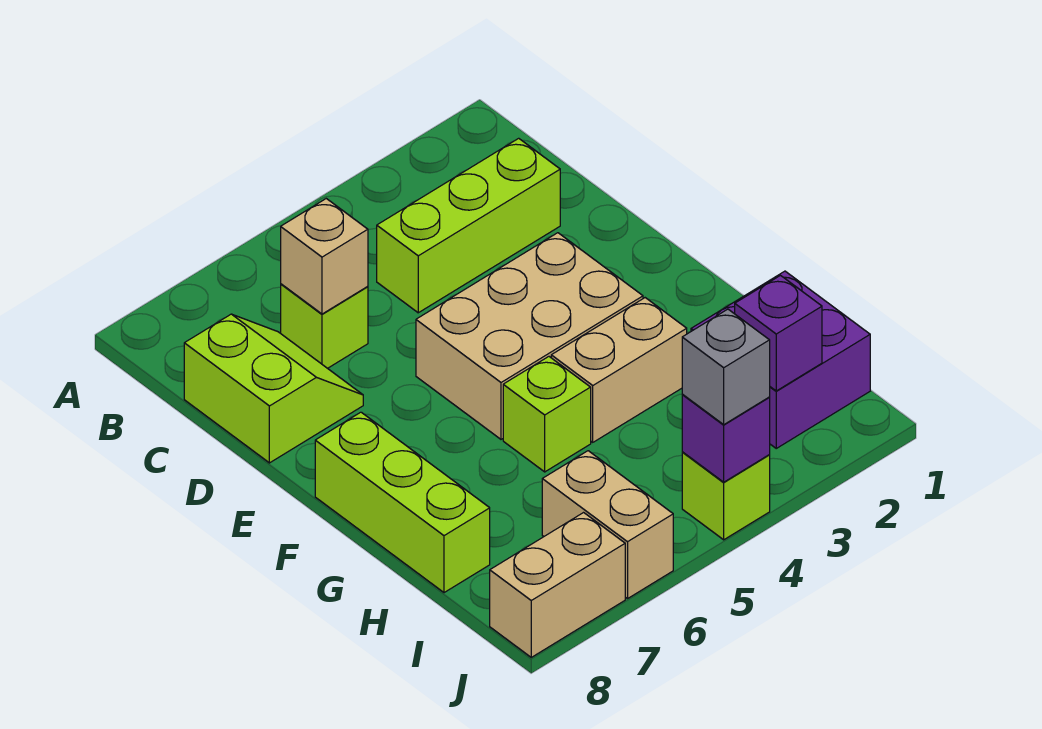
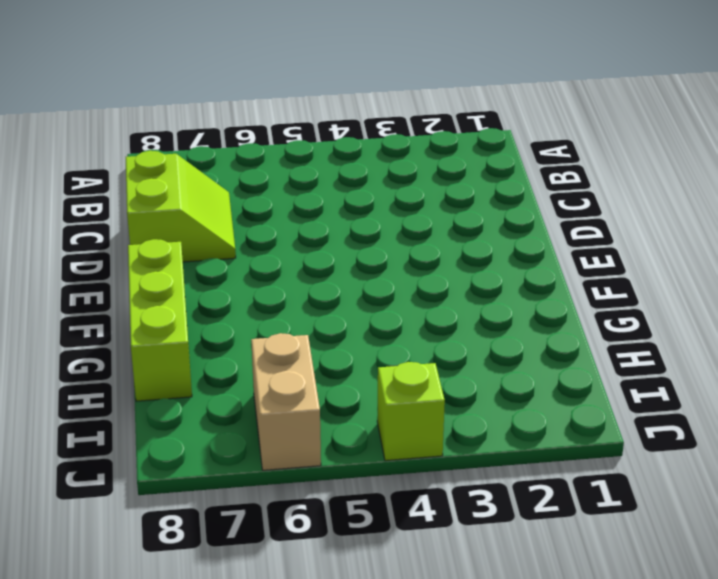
none -> lime brick C2:C4 level 1
none -> lime brick C6 level 1
none -> tan brick E3:F5 level 1

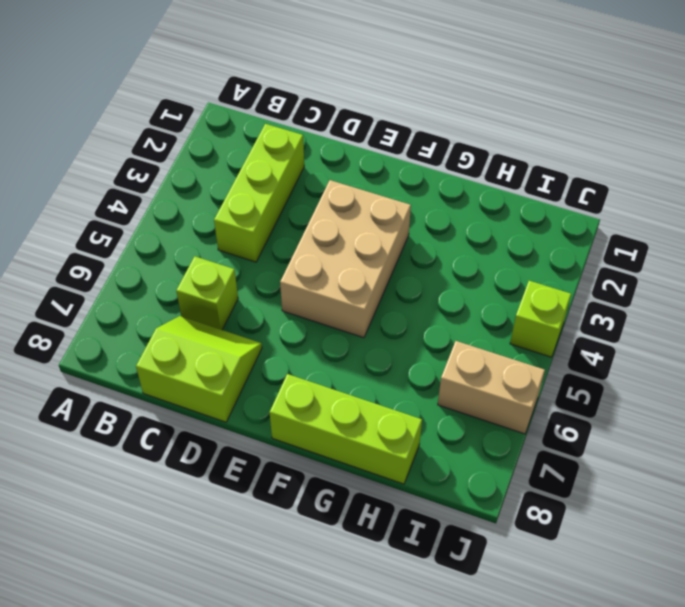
none -> tan brick G3:G4 level 1
none -> lime brick G5 level 1
none -> purple brick H1:I2 level 1

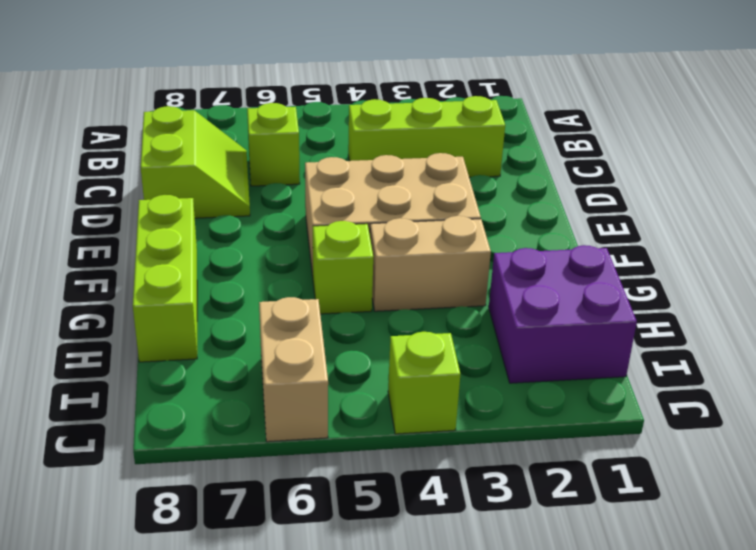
none -> tan brick J7:J8 level 1
none -> tan brick C6 level 2
none -> purple brick I2 level 2

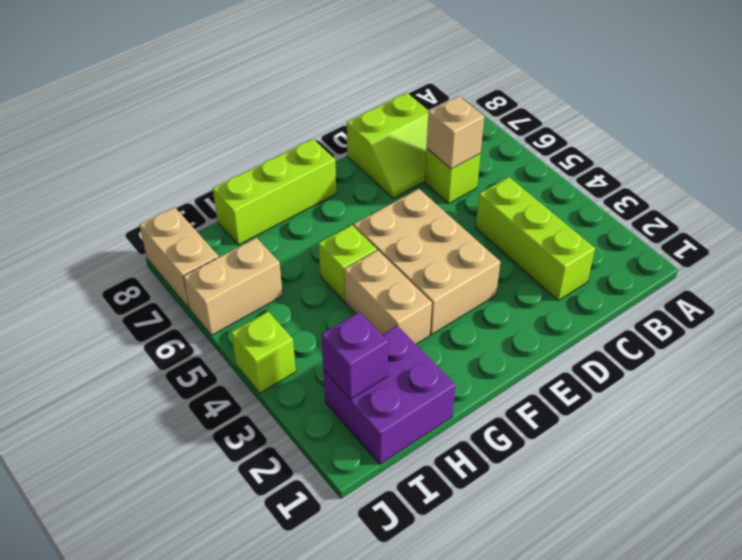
none -> purple brick J4 level 2
none -> grey brick J4 level 3

